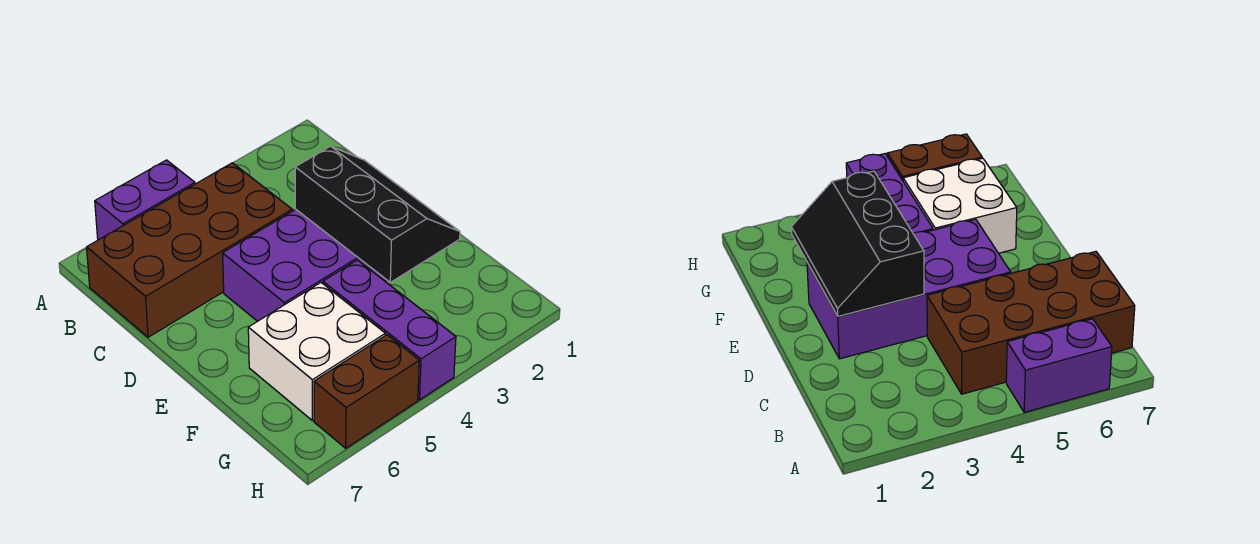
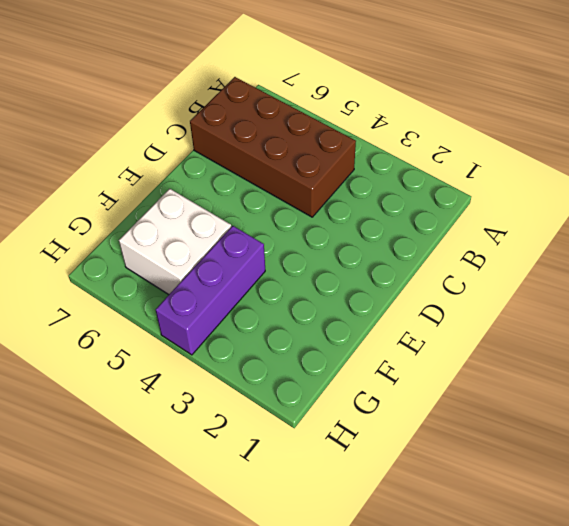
none -> purple brick A5:A6 level 1
none -> purple brick D2:E5 level 1

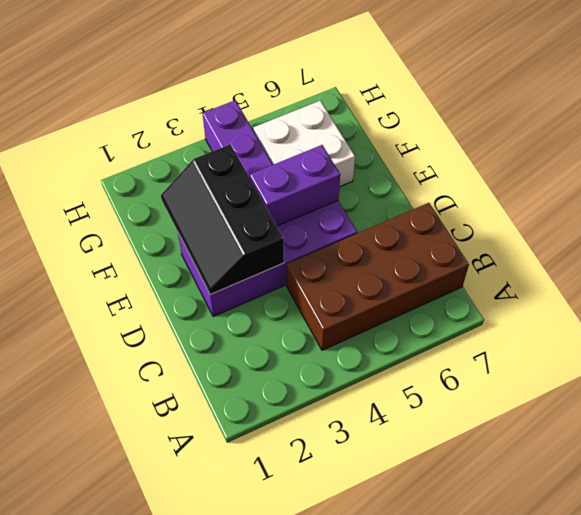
purple brick E4:E5 level 2 -> purple brick A5:A6 level 1
none -> brown brick H5:H6 level 1

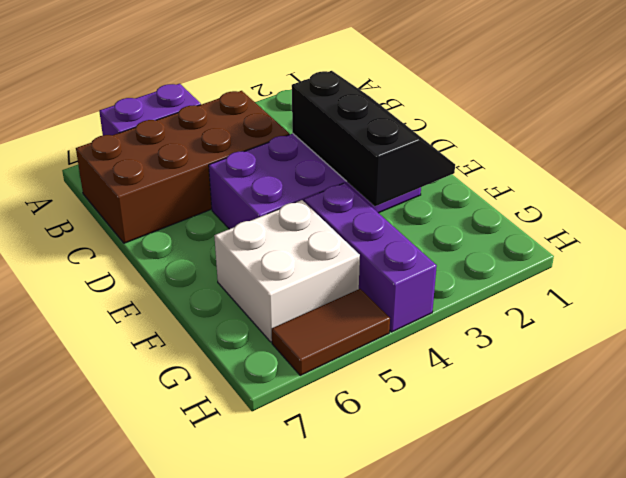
brown tile H5:H6 level 1 -> brown brick H5:H6 level 1

